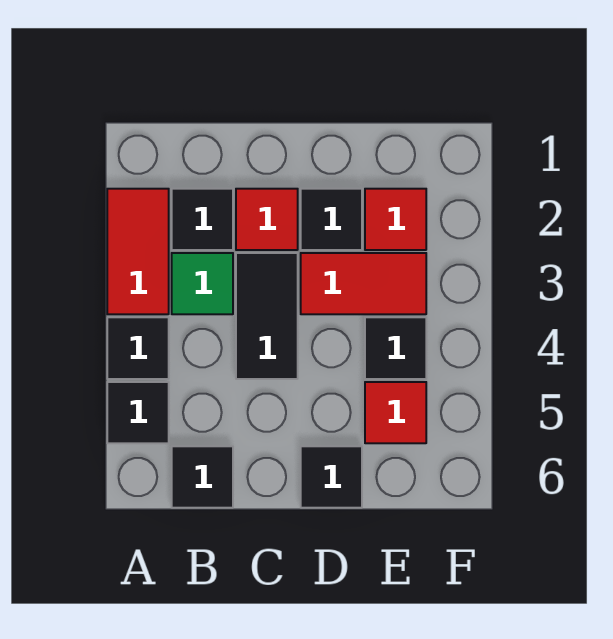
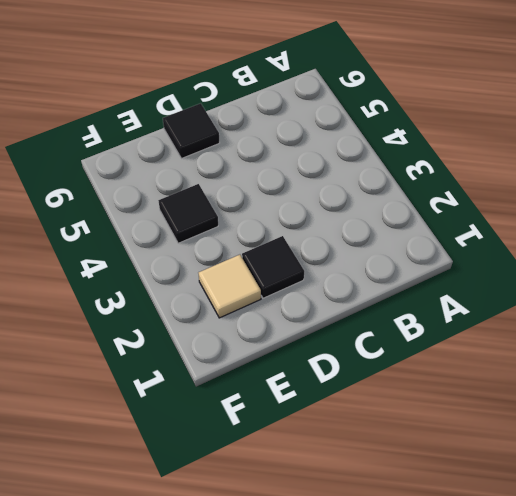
tan tile E2 level 1 -> red tile E2 level 1
none -> red tile A2:A3 level 1
none -> black tile A4 level 1
none -> black tile A5 level 1

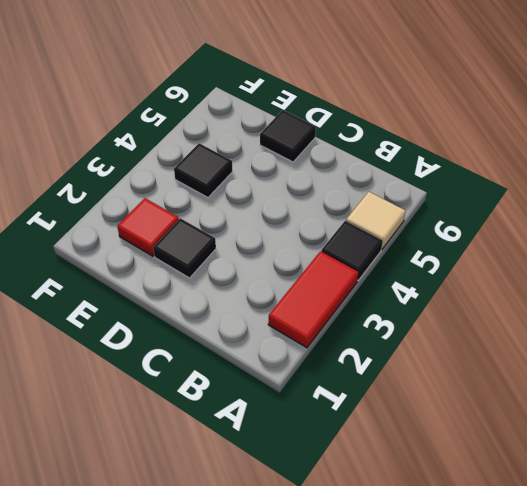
tan tile A5 level 1 -> black tile A5 level 1
none -> black tile B2 level 1
none -> green tile B3 level 1
none -> black tile B6 level 1

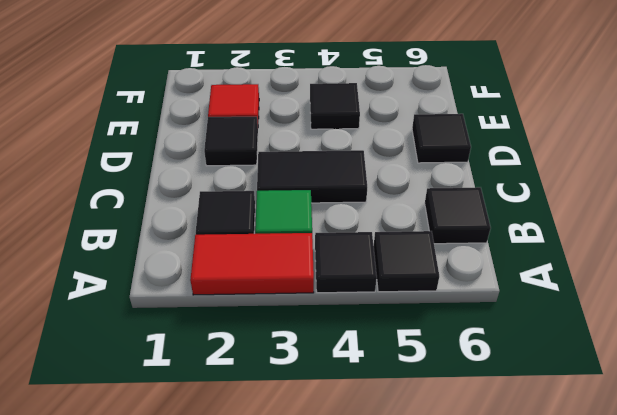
none -> red tile C2 level 1
none -> red tile D3:E3 level 1
none -> red tile E5 level 1

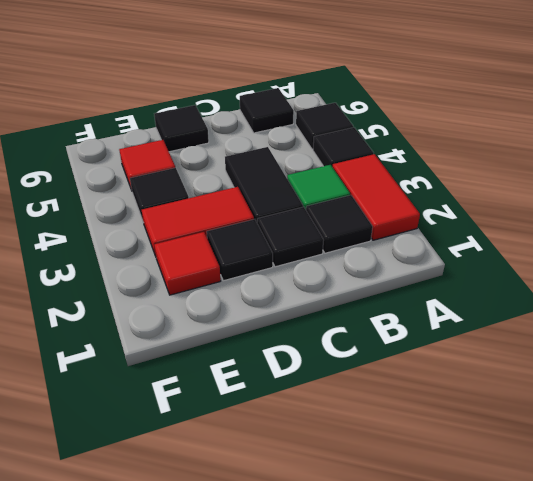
black tile C2 level 1 -> red tile C2 level 1

